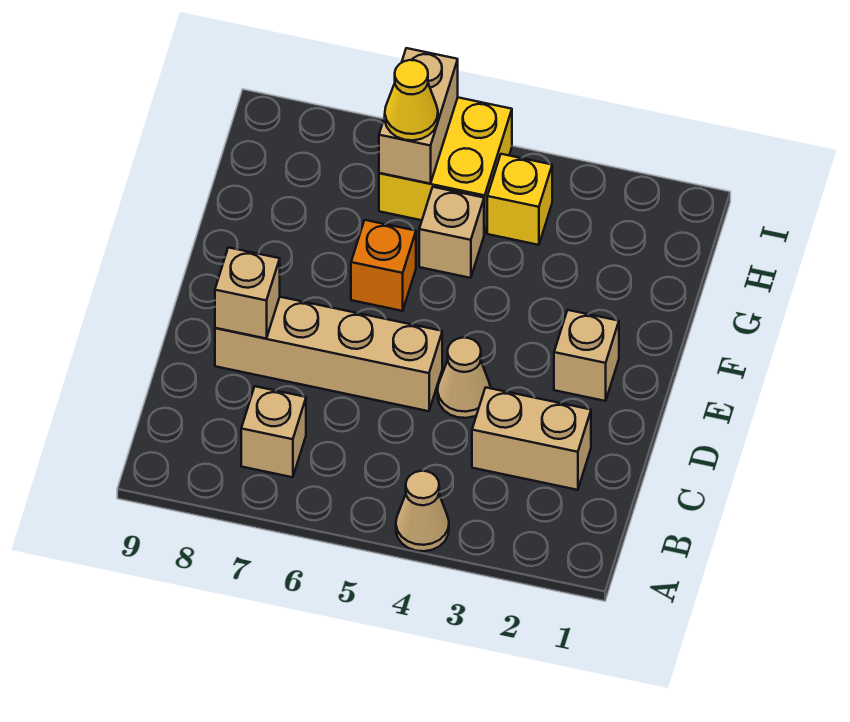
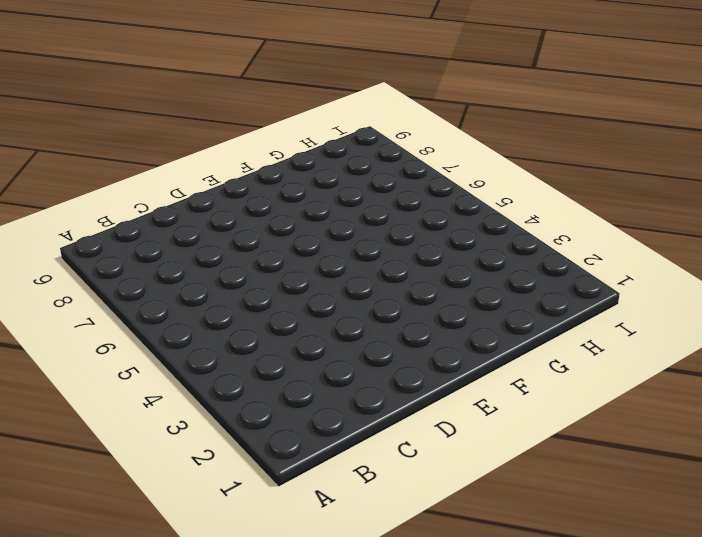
none -> tan cone A4 level 1
none -> tan brick B7 level 1
none -> tan brick C2:C3 level 1

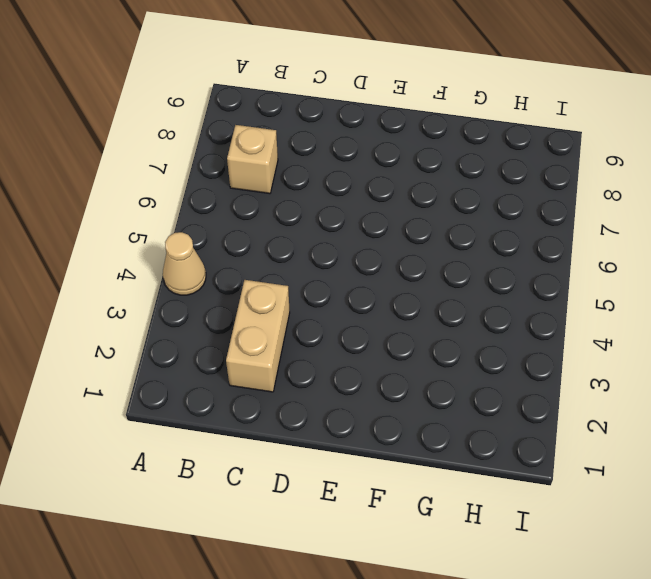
none -> tan cone D4 level 1
none -> tan brick D5:D8 level 1
none -> tan brick E2 level 1

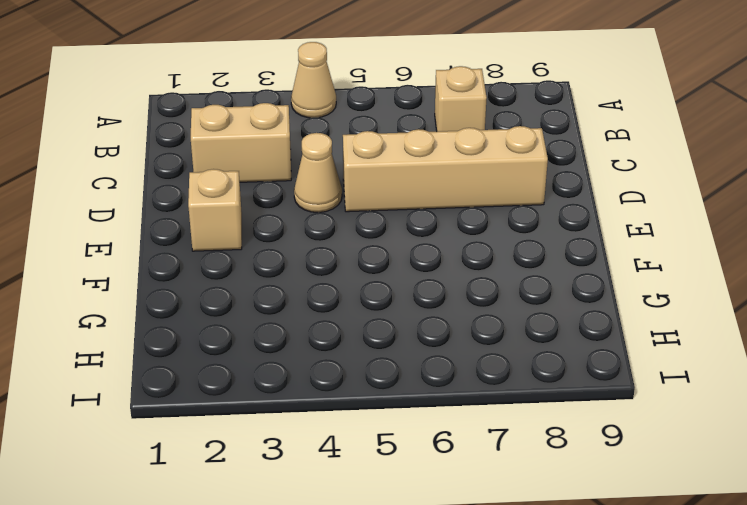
none -> orange brick F6 level 1
none -> tan brick G5 level 1
none -> yellow brick H4 level 1

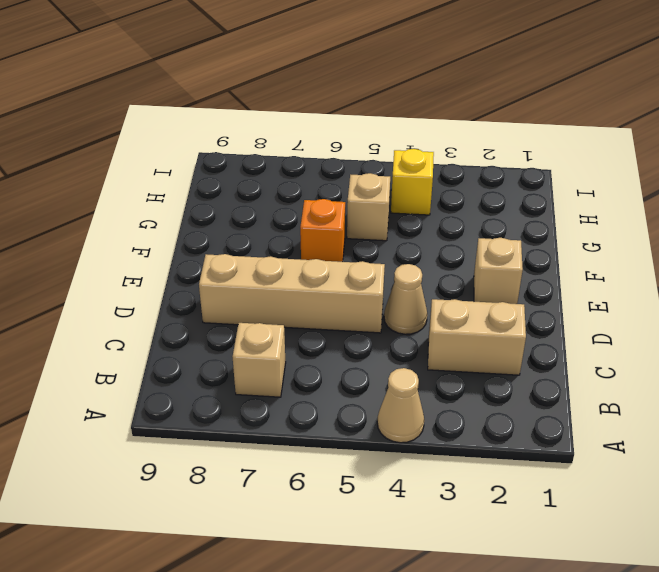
none -> yellow brick H5:I6 level 1
none -> tan brick D8 level 2
none -> tan brick H6:I6 level 2

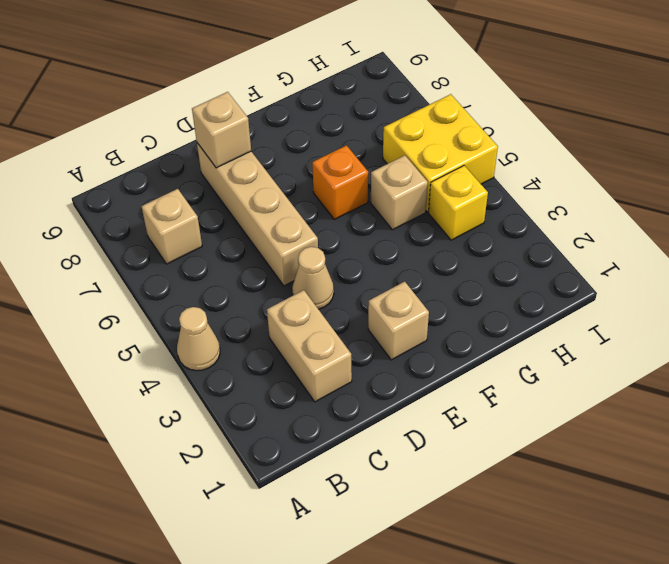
none -> tan brick H6:I6 level 2
none -> yellow cone H6 level 3

